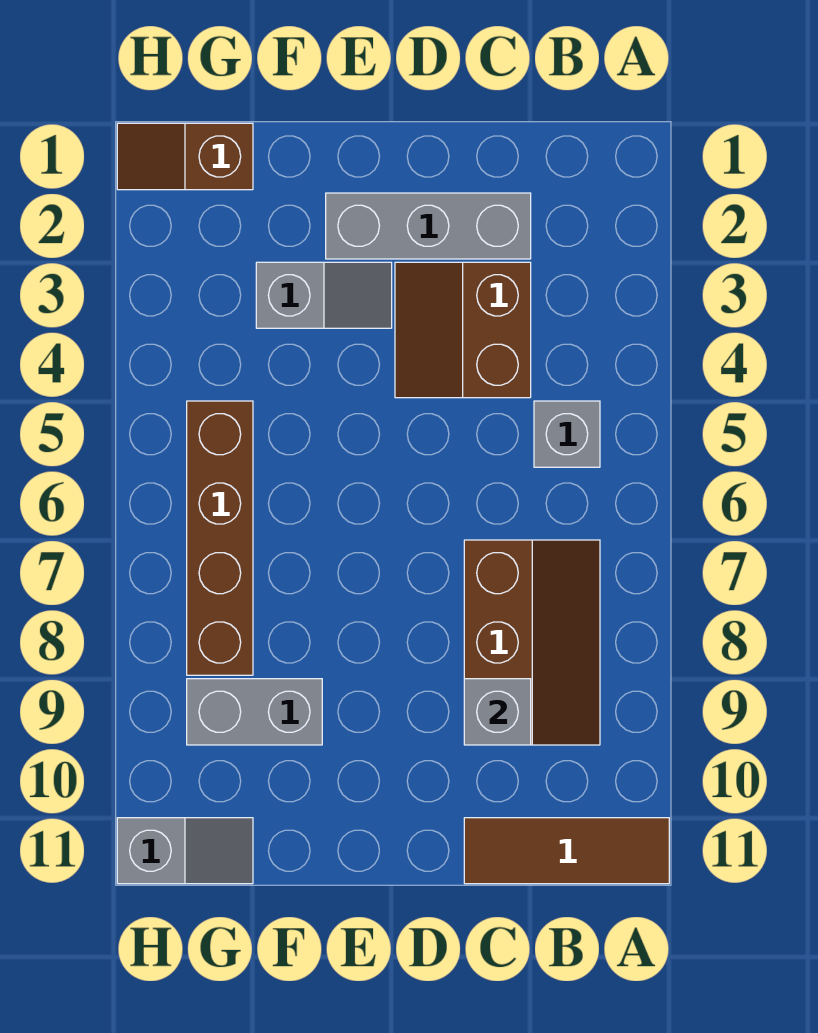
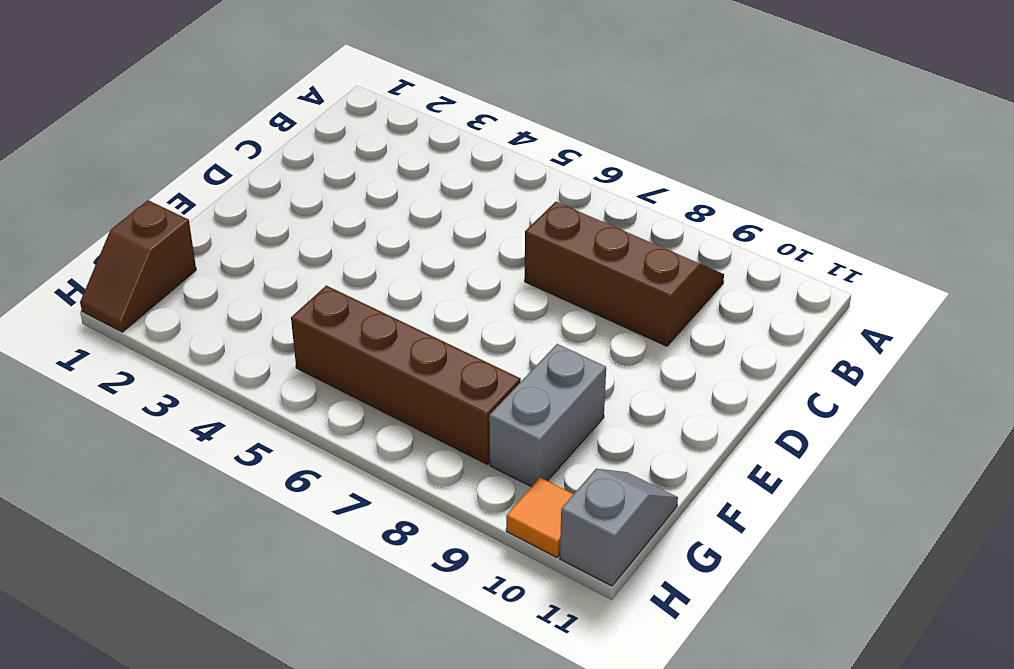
orange tile H10 level 1 -> none
none -> brown tile A11:C11 level 1
none -> grey brick B5 level 1

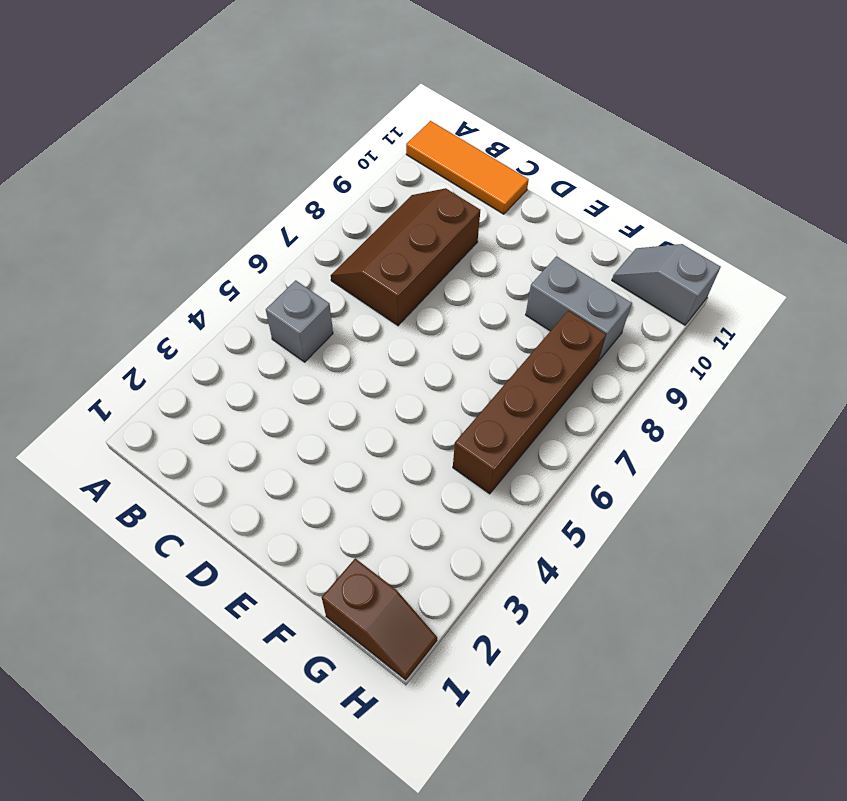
orange tile A11:C11 level 1 -> brown tile A11:C11 level 1
none -> grey brick C2:E2 level 1
none -> brown slope C3:D4 level 1 top C

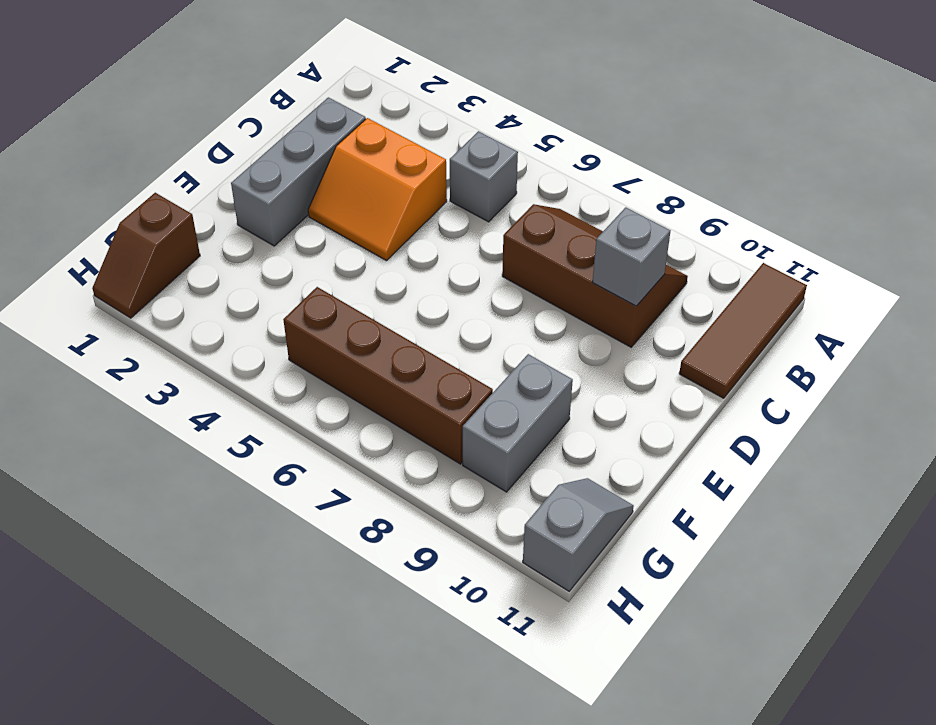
orange slope C3:D4 level 1 top C -> brown slope C3:D4 level 1 top C
none -> grey slope E3:F3 level 1 top F

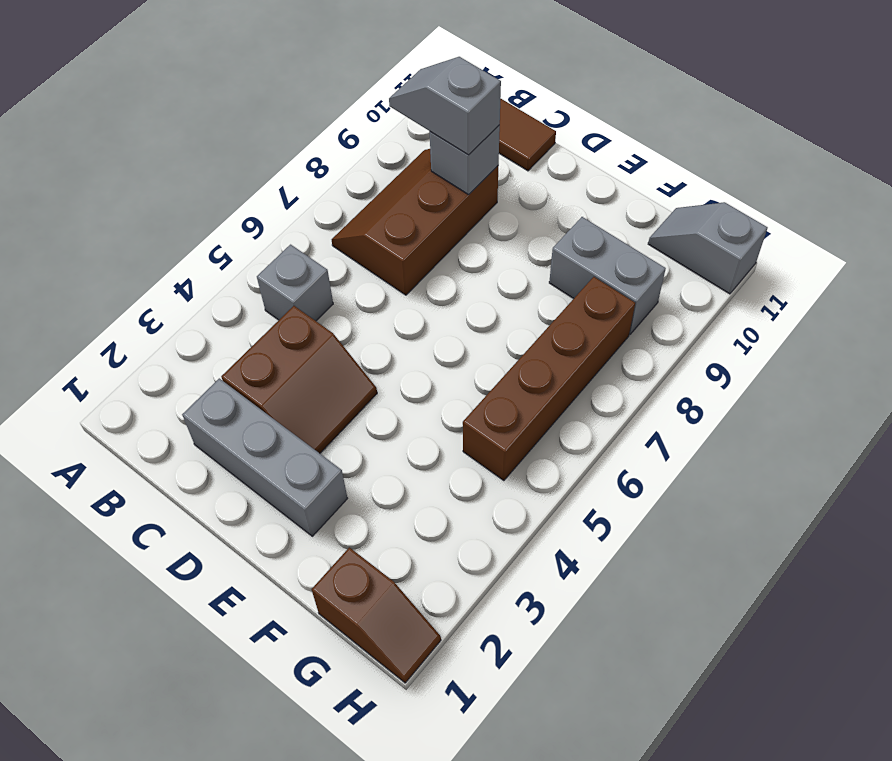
grey slope B9:C9 level 3 top C -> grey slope E3:F3 level 1 top F

